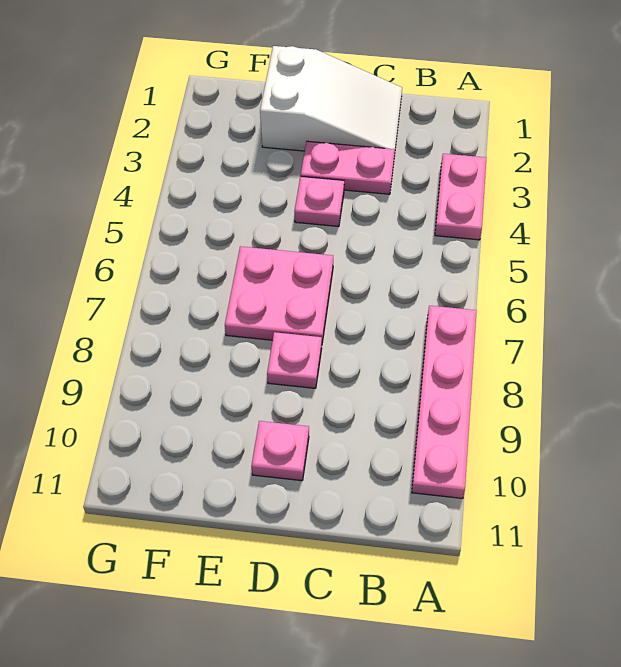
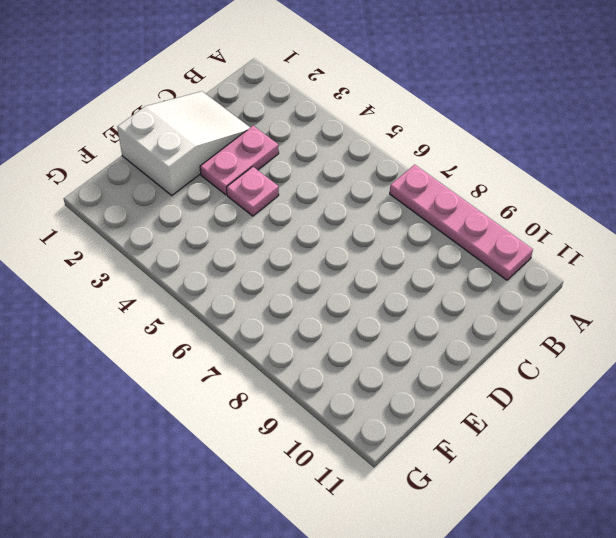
none -> pink plate A3:A4 level 1
none -> pink plate D6:E7 level 1

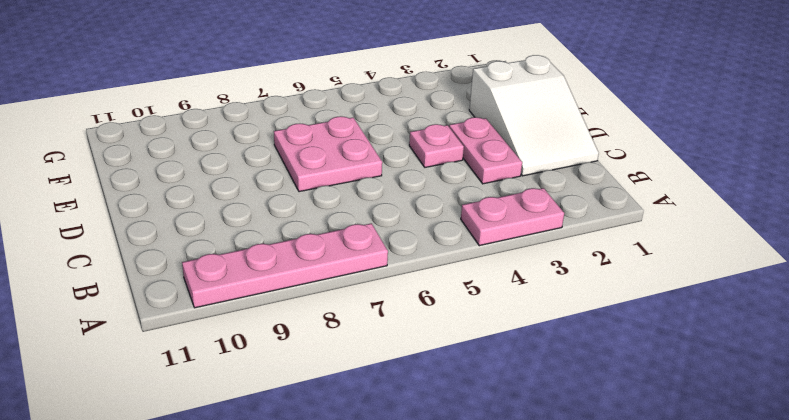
none -> pink plate D8 level 1
none -> pink plate D10 level 1

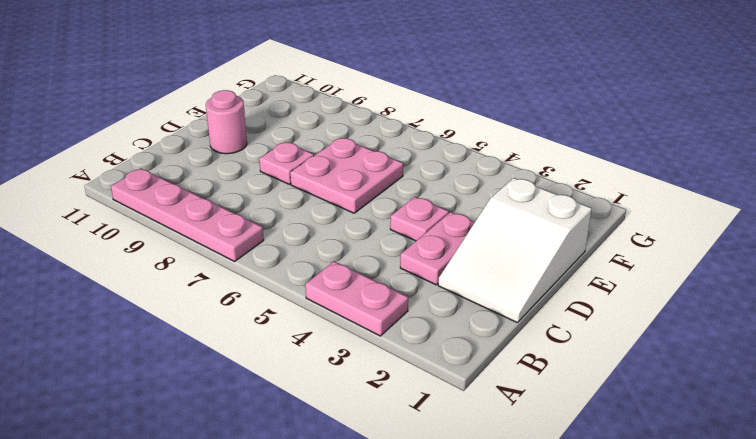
pink round brick D10 level 1 -> pink plate D10 level 1

